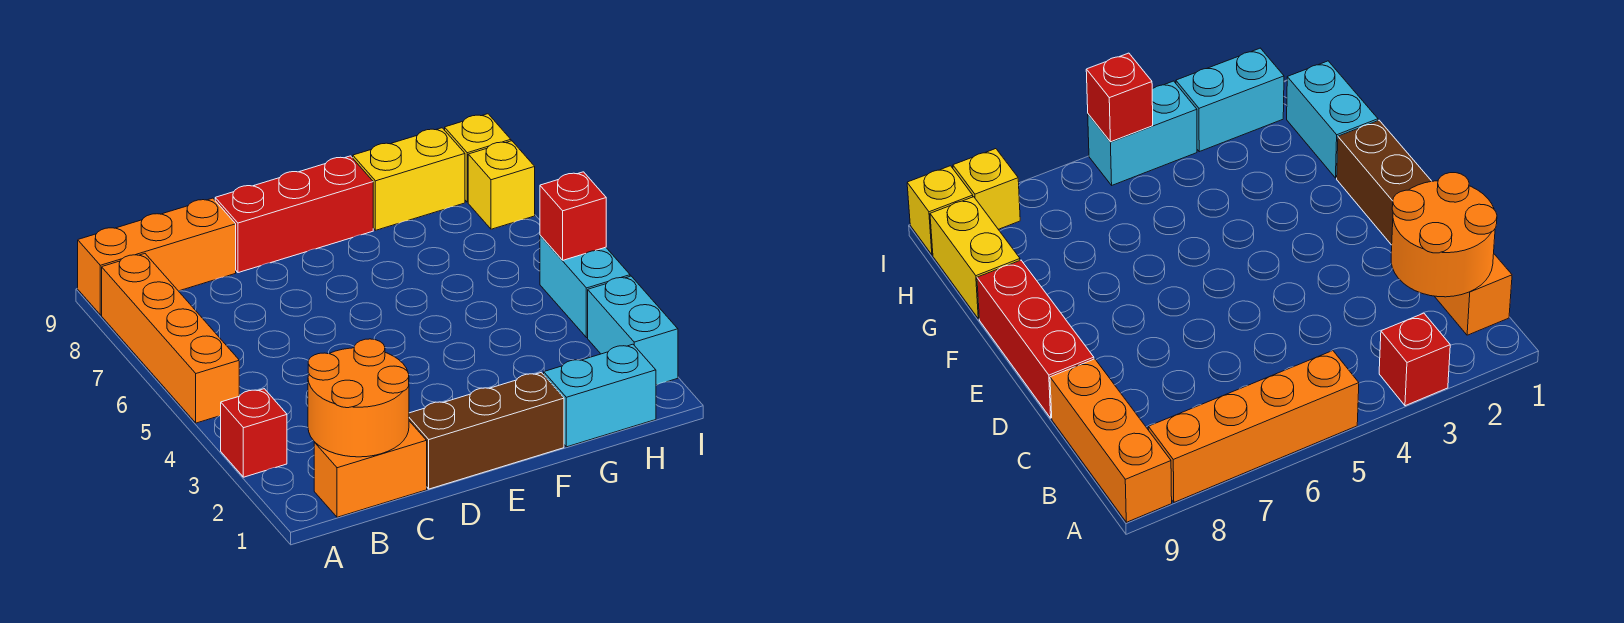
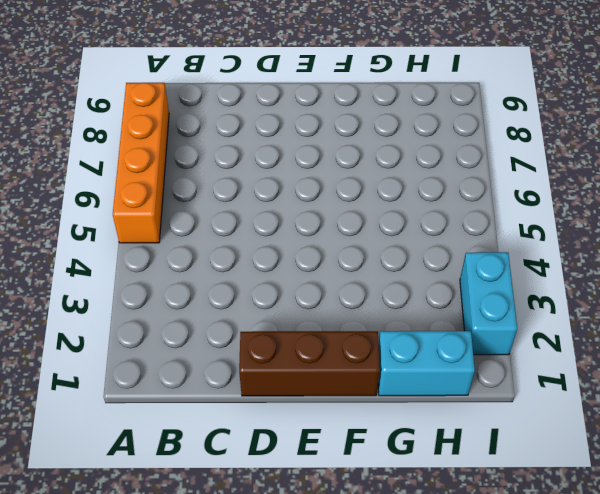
none -> red brick A3 level 1
none -> orange brick A9:C9 level 1
none -> orange brick B1:C1 level 1

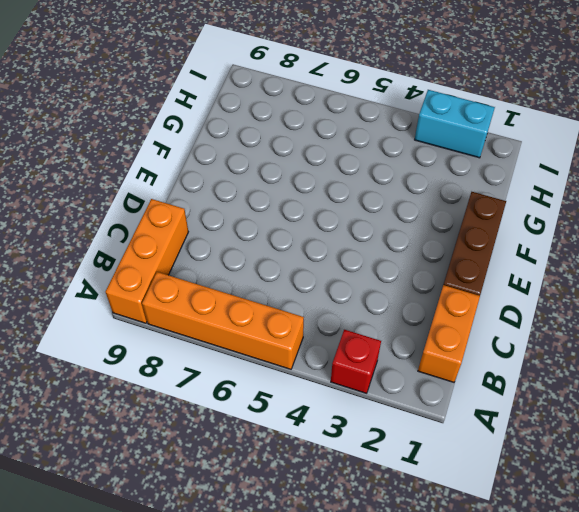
none -> red brick D9:F9 level 1
none -> cyan brick G1:H1 level 1
none -> yellow brick G9:H9 level 1

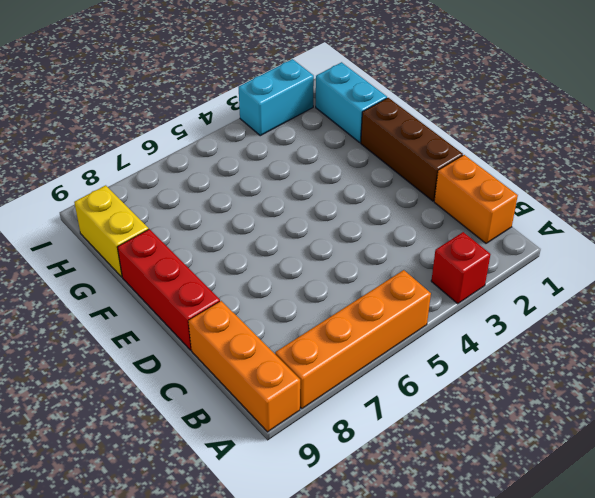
none -> cyan brick I4:I5 level 1
none -> yellow brick I8 level 1
none -> yellow brick I9 level 1

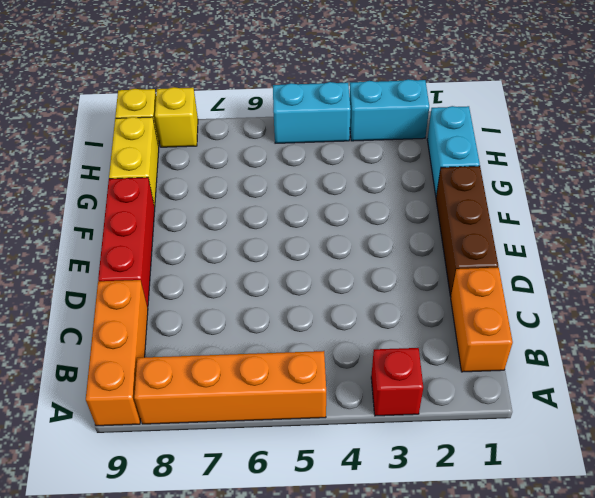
none -> orange round brick B1:C2 level 2
none -> red brick I5 level 2

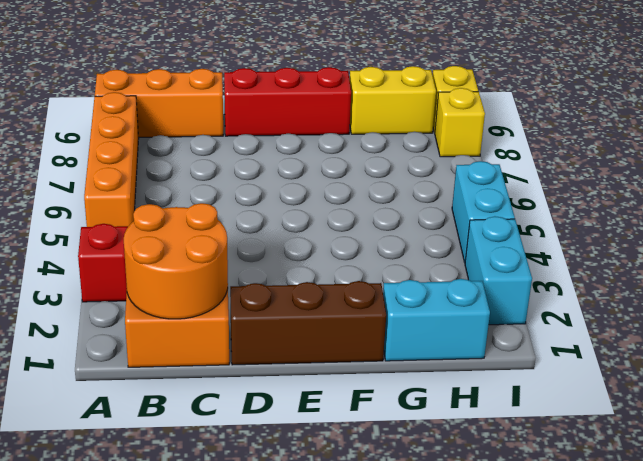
none -> red brick I5 level 2

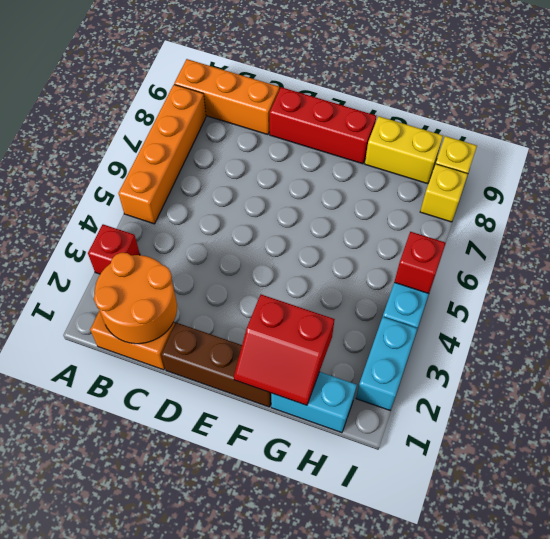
red slope F1:G2 level 2 top 2 -> none

